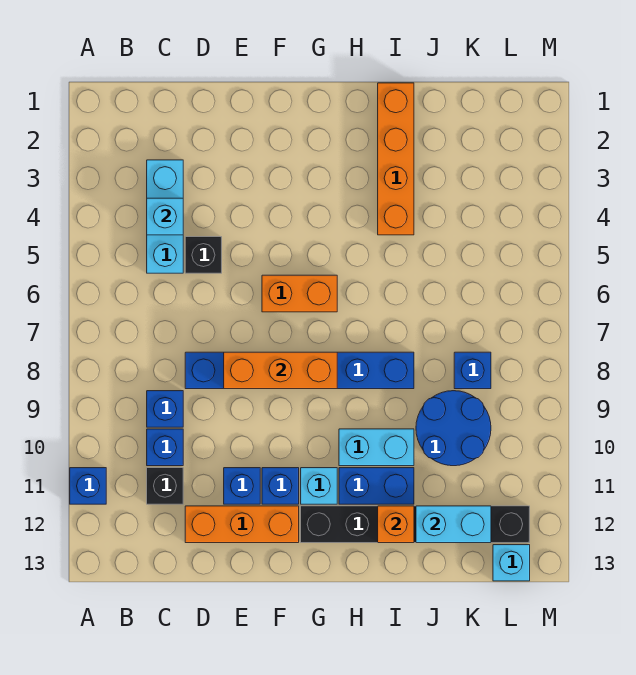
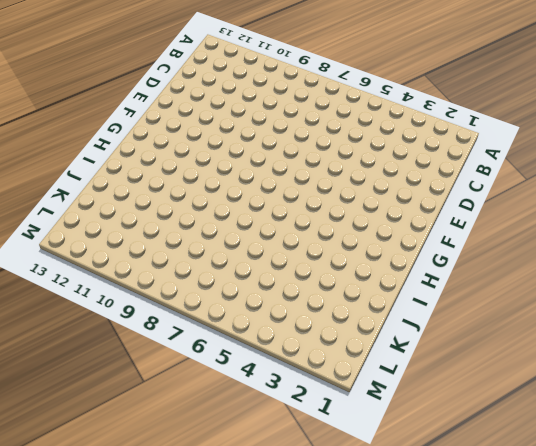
none -> blue brick A11 level 1
none -> cyan brick C3:C5 level 1
none -> blue brick C9 level 1

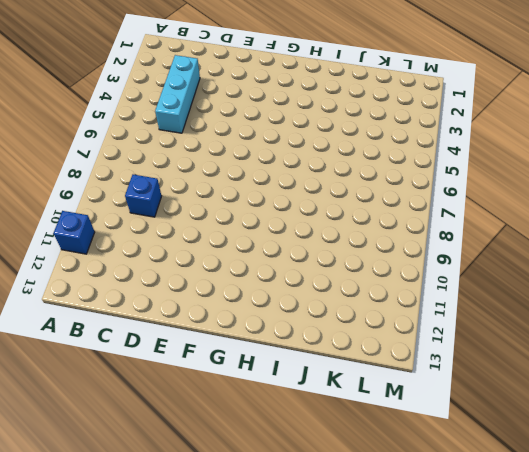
none -> blue brick C10 level 1
none -> black brick C11 level 1
none -> black brick D5 level 1

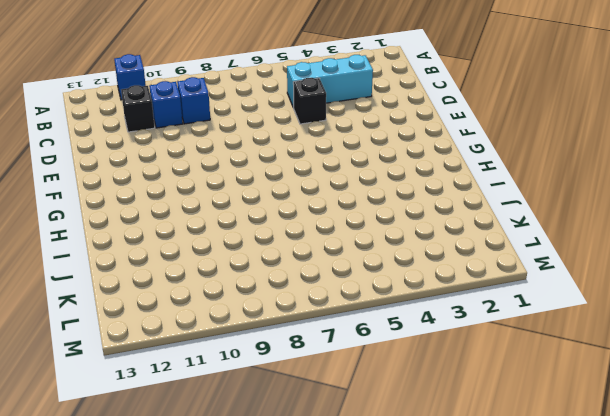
none -> blue brick D8:I8 level 1
none -> orange brick D12:F12 level 1
none -> blue brick E11 level 1

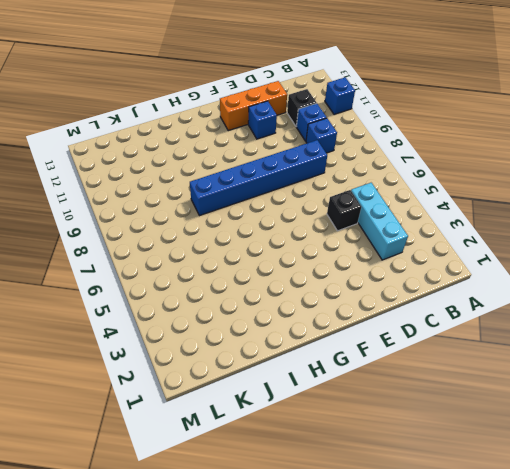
none -> orange brick F6:G6 level 1
none -> blue brick F11 level 1
none -> cyan brick G11 level 1

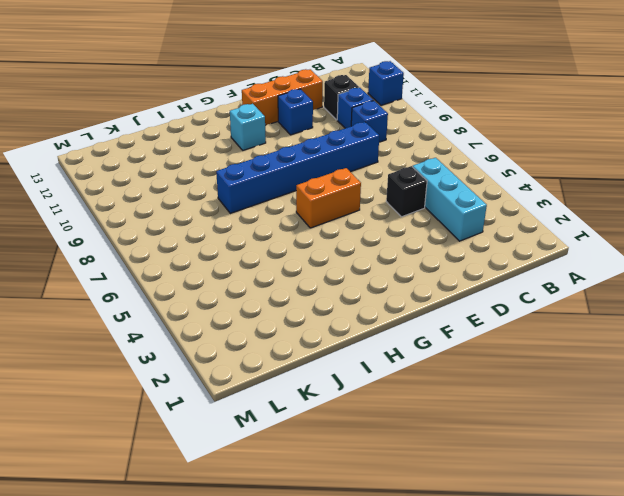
none -> blue brick F11 level 1
none -> black brick G12:L12 level 1
none -> cyan brick H10:I10 level 1

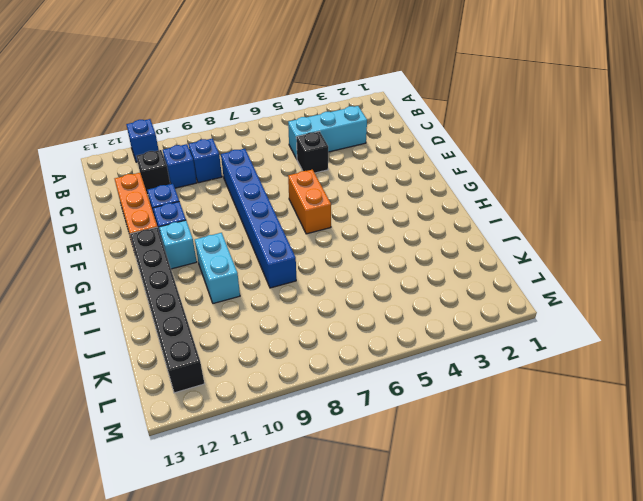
none -> blue brick H11:I11 level 1
none -> orange brick I1:I4 level 1
none -> blue round brick J9:K10 level 1

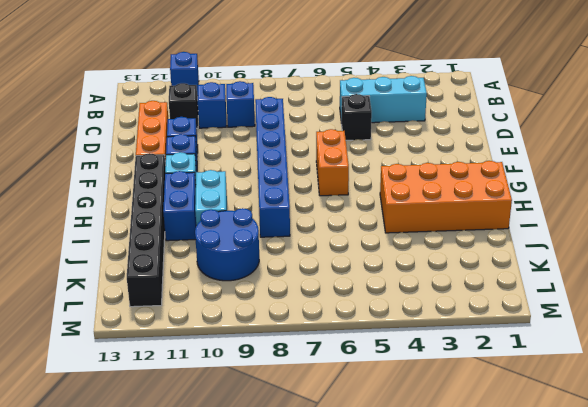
orange brick H1:I4 level 1 -> orange brick I1:I4 level 1
none -> blue brick K8 level 1
none -> cyan brick L13 level 1
none -> cyan brick C4 level 2

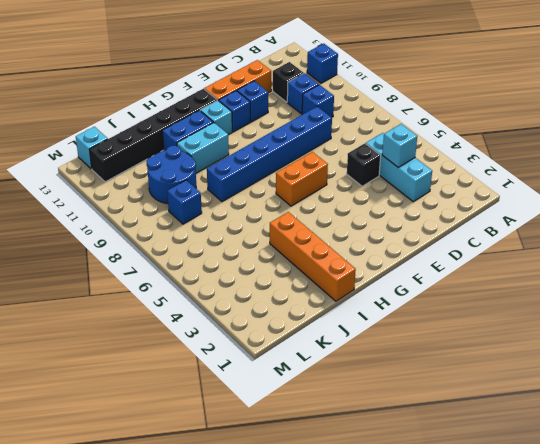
none -> orange brick E8:G8 level 2
none -> orange brick I12 level 2
none -> cyan brick J12:K12 level 2

